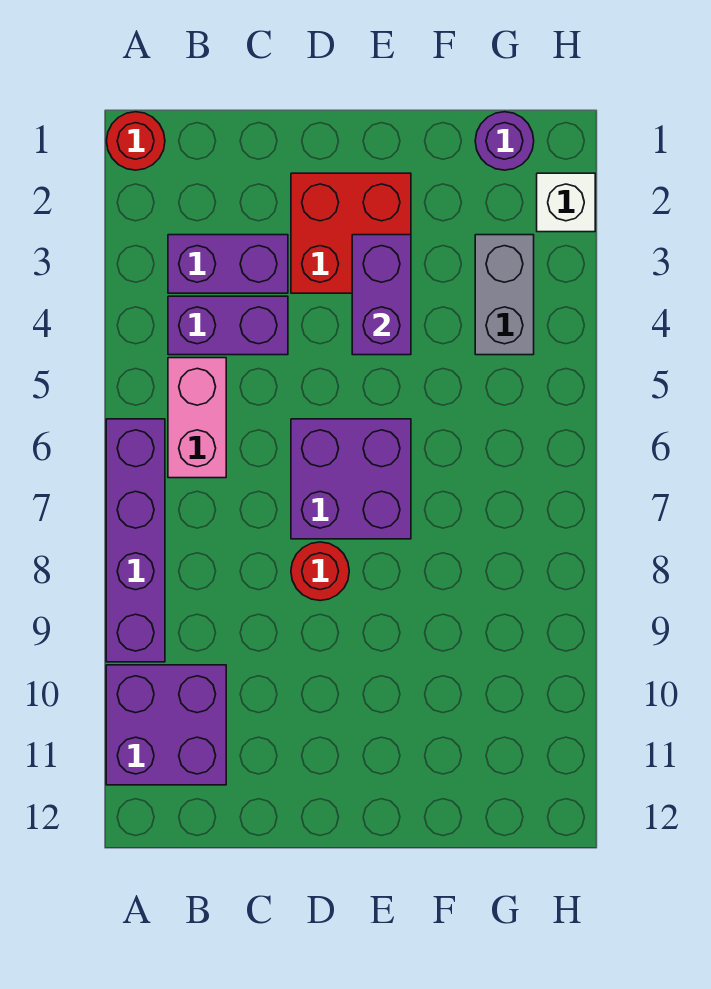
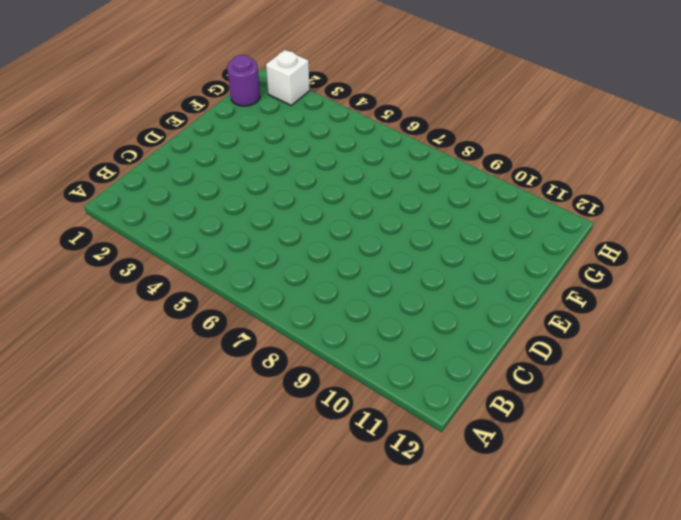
none -> red round brick A1 level 1
none -> purple brick A6:A9 level 1
none -> purple brick A10:B11 level 1

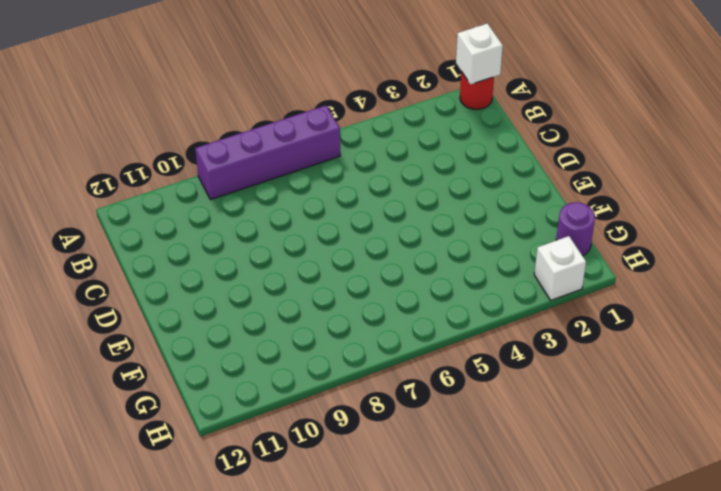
white brick A1 level 2 -> none
none -> purple brick A10:B11 level 1
none -> purple brick B3:C3 level 1
none -> purple brick B4:C4 level 1

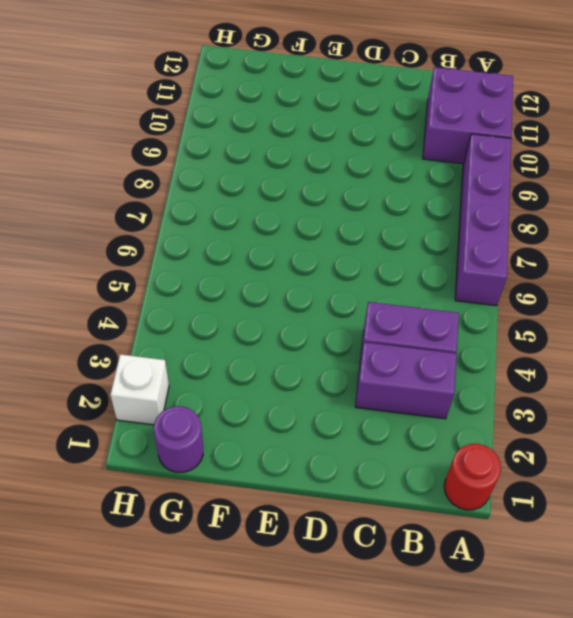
none -> pink brick B5:B6 level 1
none -> red brick D2:E3 level 1
none -> purple brick D6:E7 level 1

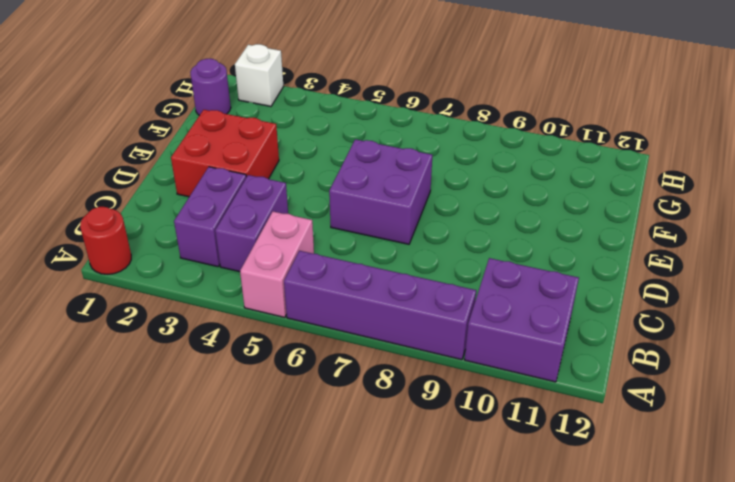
pink brick A5:B5 level 1 -> pink brick B5:B6 level 1
none -> red round brick D8 level 1
none -> grey brick G3:G4 level 1
none -> purple brick E3:E4 level 2

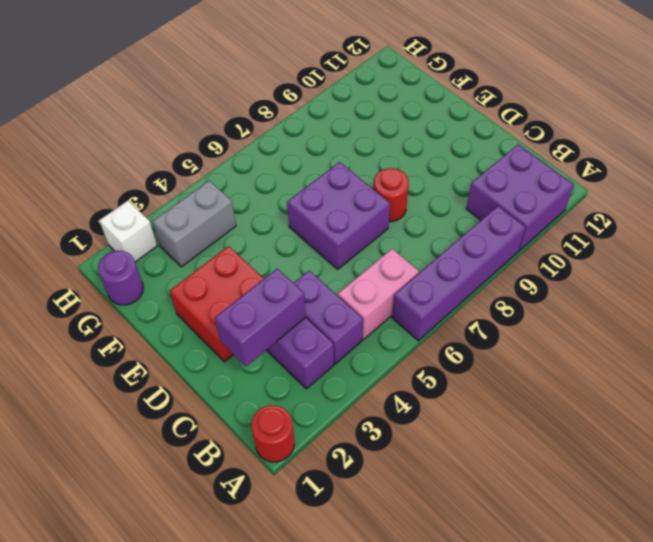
purple brick C2:C3 level 2 -> purple brick E3:E4 level 2

